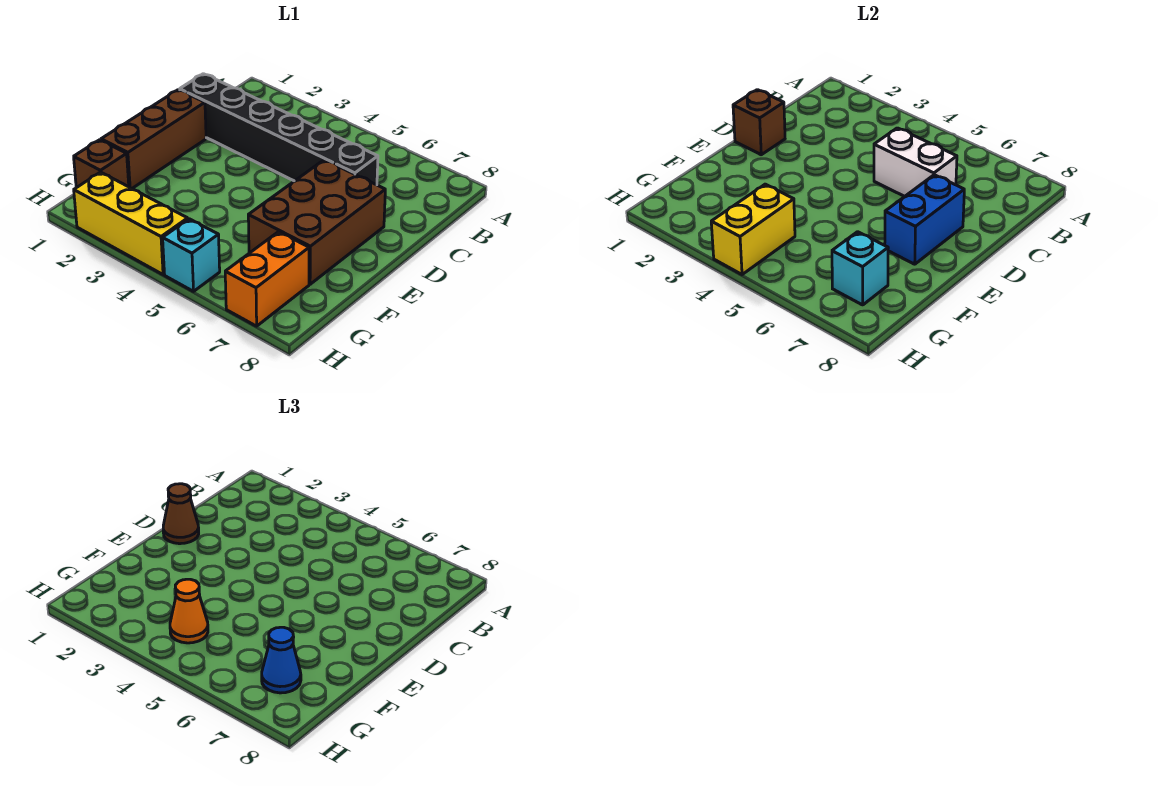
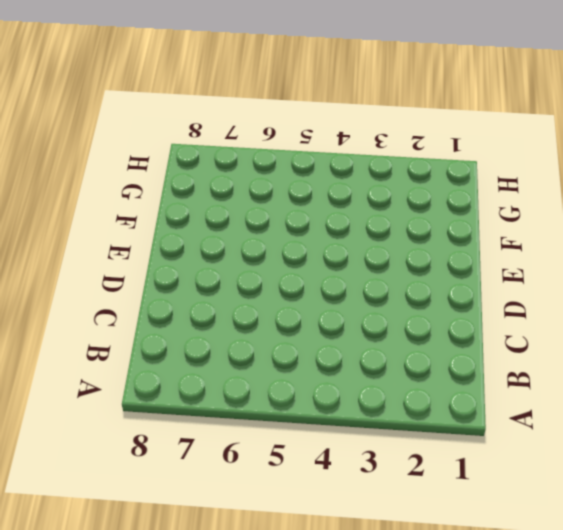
none -> black brick C1:C6 level 1
none -> brown brick D1:F1 level 1
none -> brown brick D6:F7 level 1

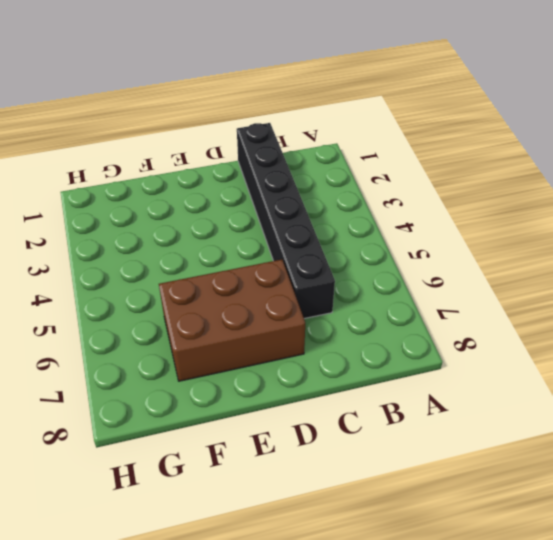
none -> brown brick D1:F1 level 1
none -> brown brick G1 level 1
none -> orange brick G7:H7 level 1

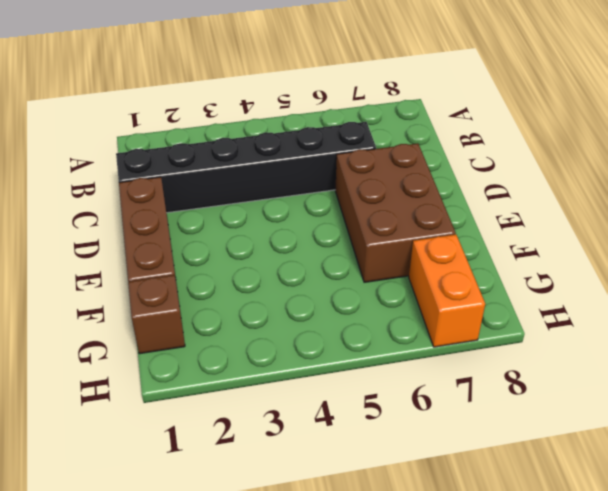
none -> yellow brick H2:H4 level 1
none -> cyan brick H5 level 1
none -> white brick C5:C6 level 2

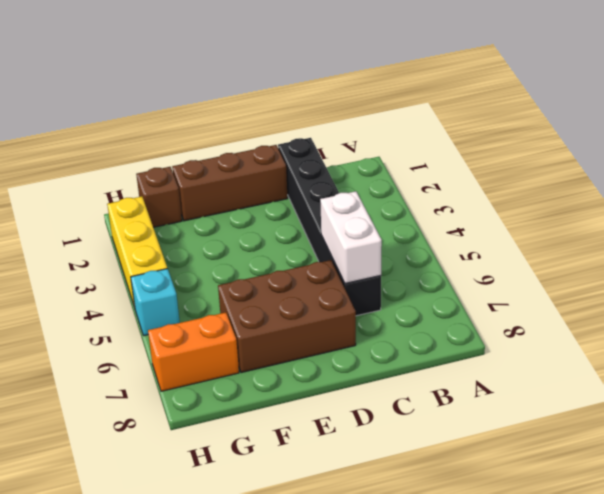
none -> brown brick D1 level 2
none -> blue brick D7:E7 level 2
none -> yellow brick G4:H4 level 2

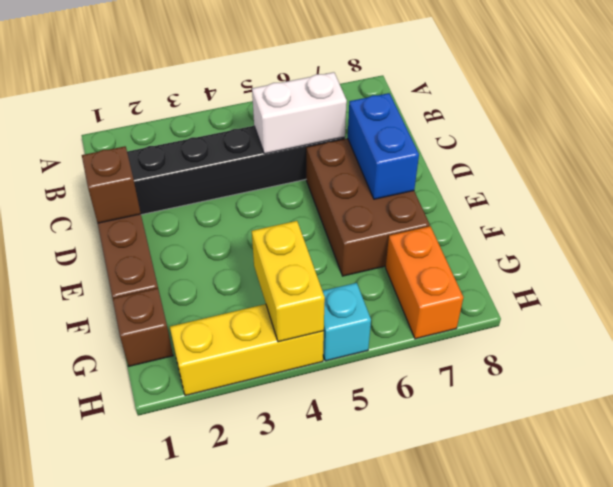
none -> cyan brick G7 level 2
none -> brown cone D1 level 3
none -> orange cone G4 level 3

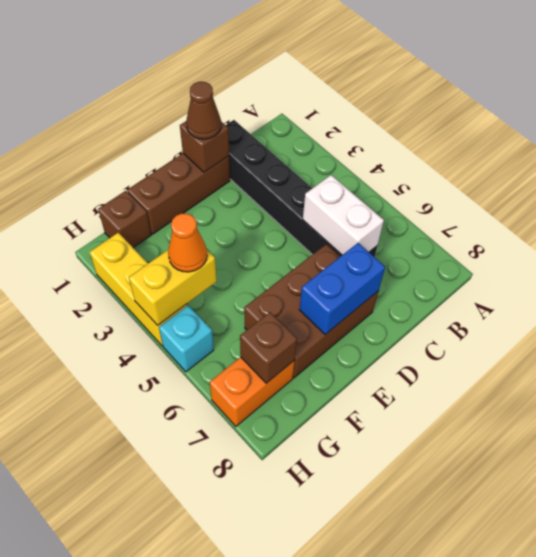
brown brick G7 level 2 -> cyan brick G7 level 2
none -> blue cone G7 level 3

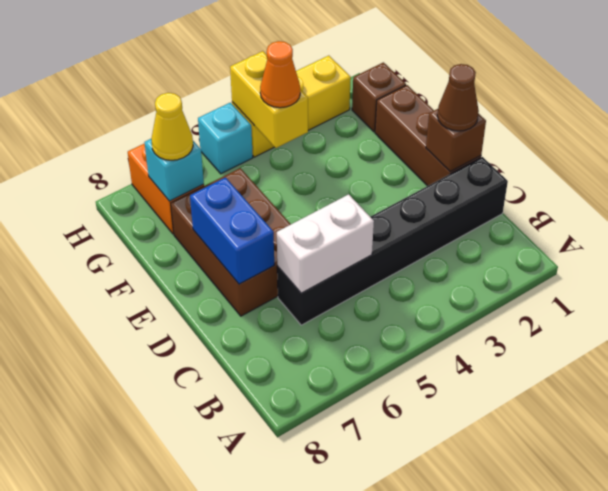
yellow cone G7 level 3 -> blue cone G7 level 3

